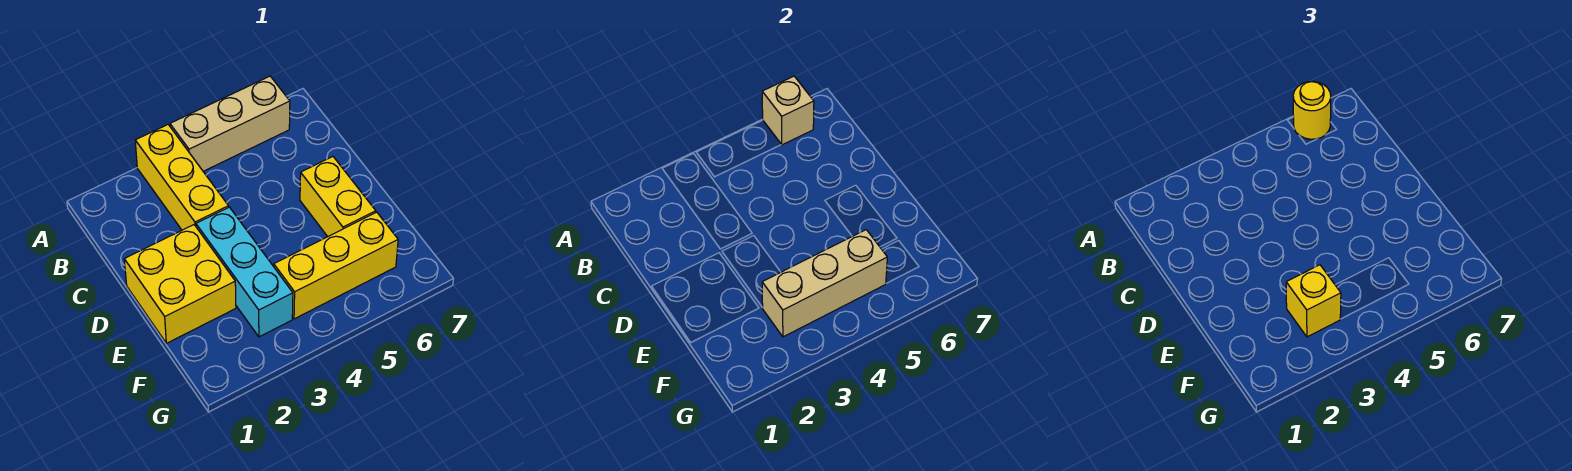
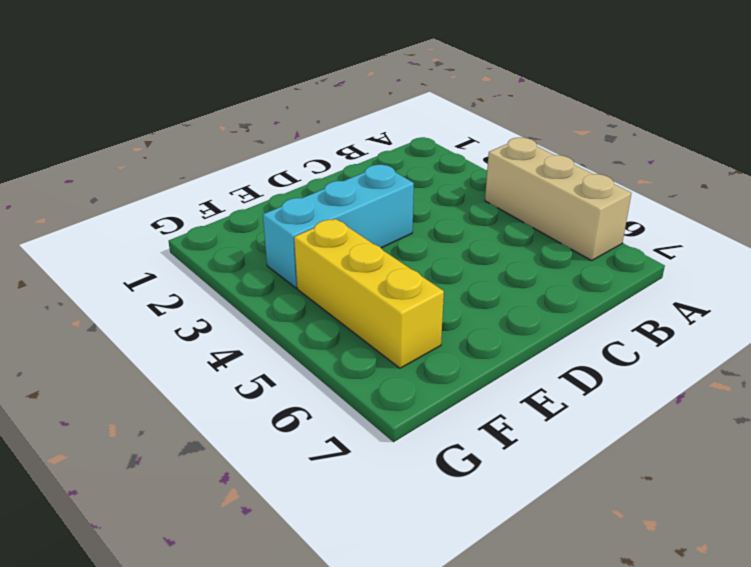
none -> yellow brick A3:C3 level 1
none -> yellow brick D1:E2 level 1

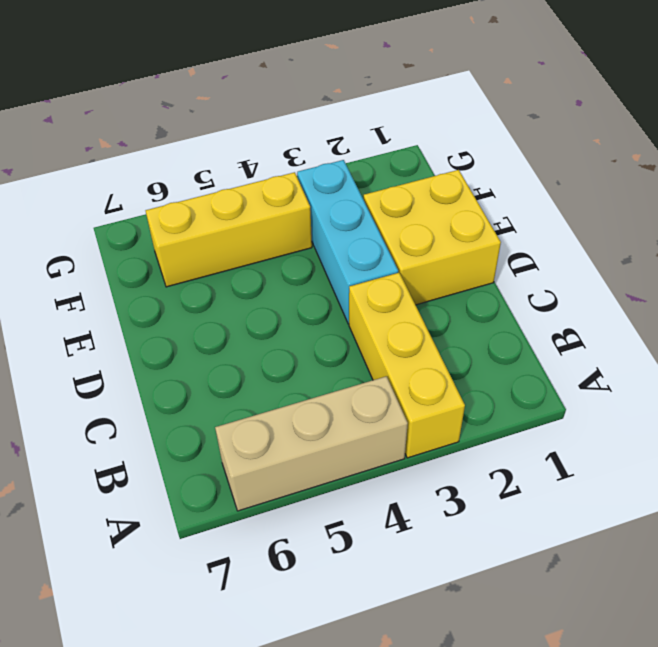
none -> yellow brick D6:E6 level 1
none -> tan brick A6 level 2

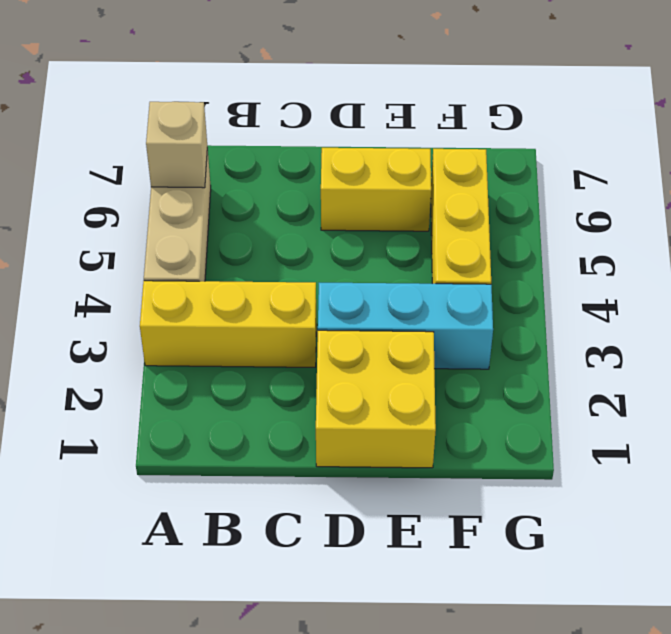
none -> tan brick F3:F5 level 2
none -> yellow round brick A6 level 3

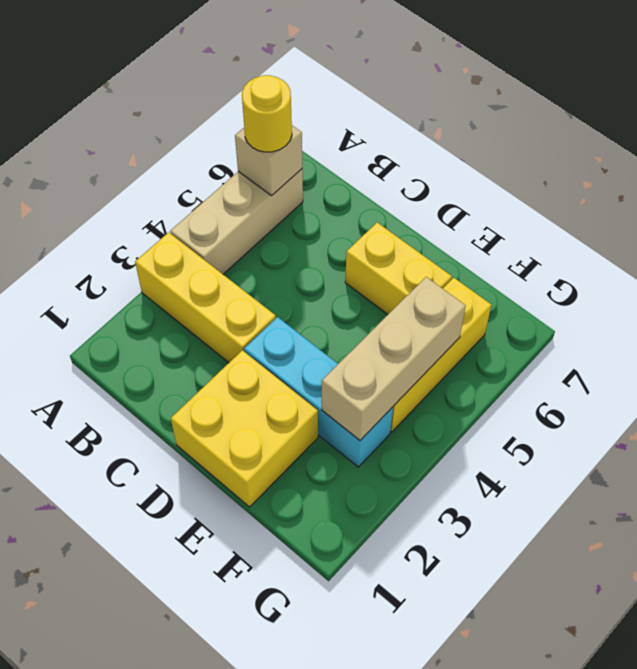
none -> yellow brick F3 level 3

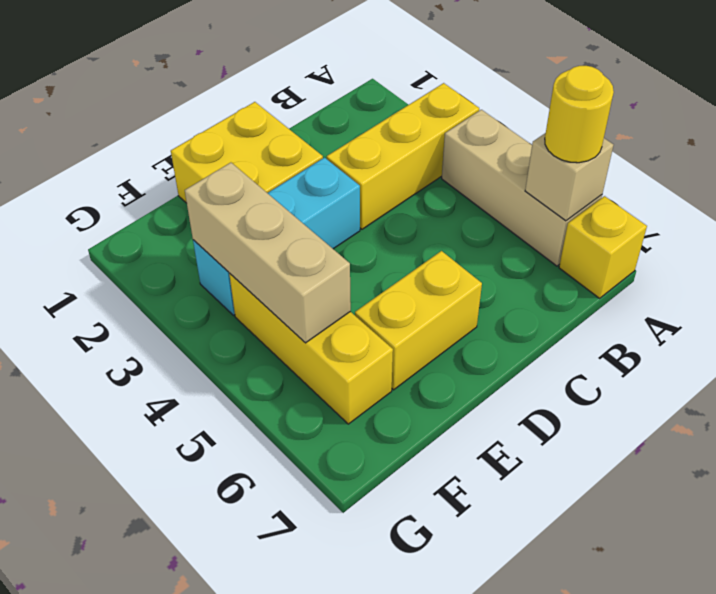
yellow brick A7 level 1 -> yellow brick F3 level 3

